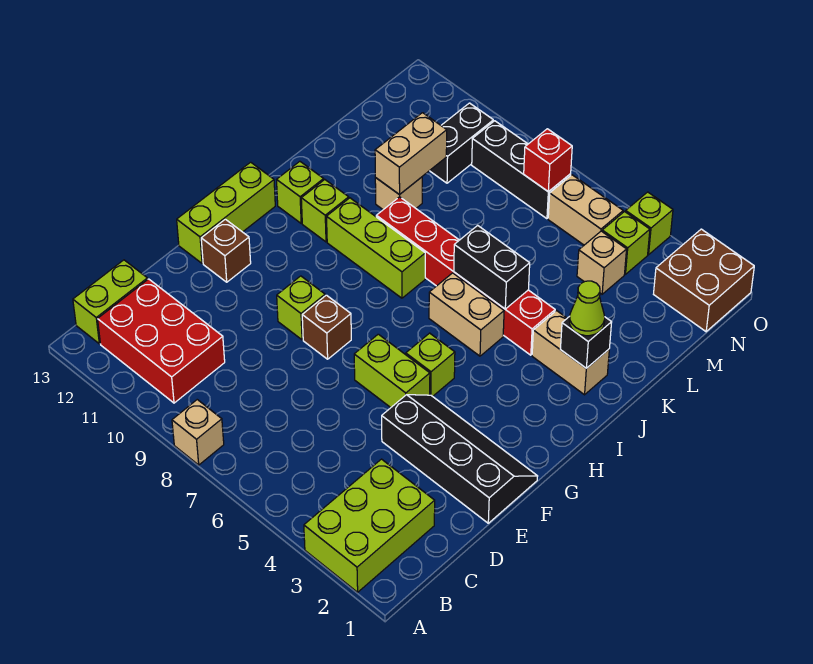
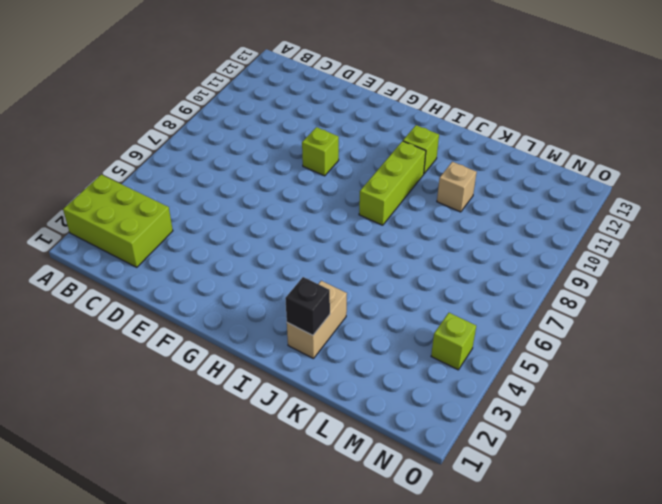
none -> tan brick A8 level 1
none -> red brick B10:C12 level 1
none -> lime brick B13:C13 level 1
none -> black slope E1:F4 level 1 top E

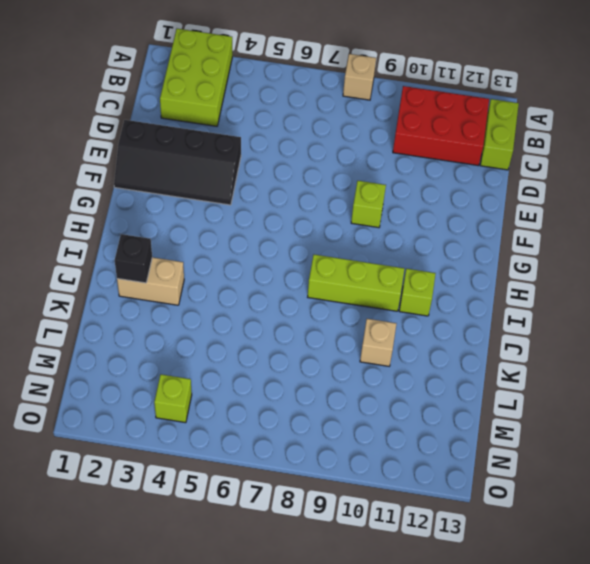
none -> lime brick F5:F6 level 1
none -> brown brick F8 level 1
none -> brown brick F12 level 1
none -> lime brick F13:H13 level 1

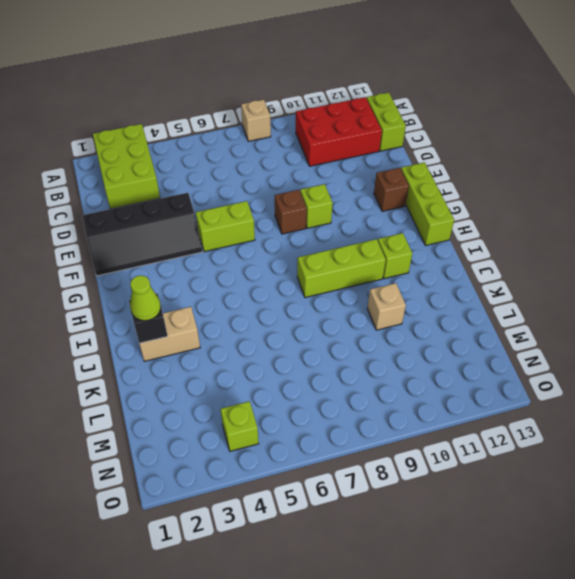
none -> lime brick G5 level 1
none -> tan brick I5:I6 level 1
none -> lime brick I12 level 1
none -> red brick J4:J9 level 1

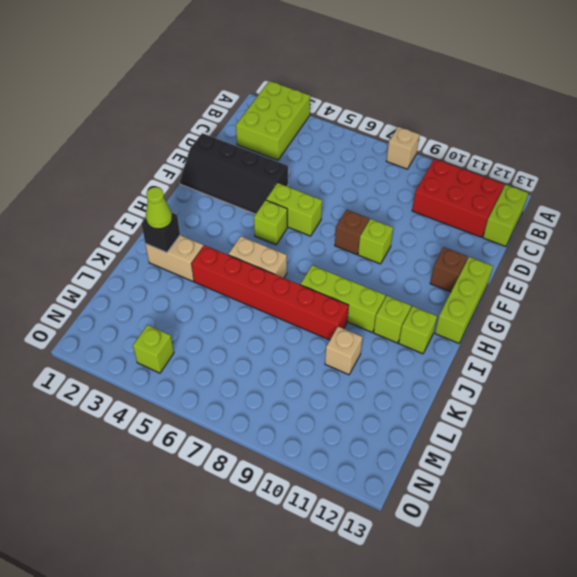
none -> tan brick M4 level 1
none -> black brick M10:N10 level 1
none -> brown brick N1:O2 level 1
none -> tan brick N5:N6 level 1

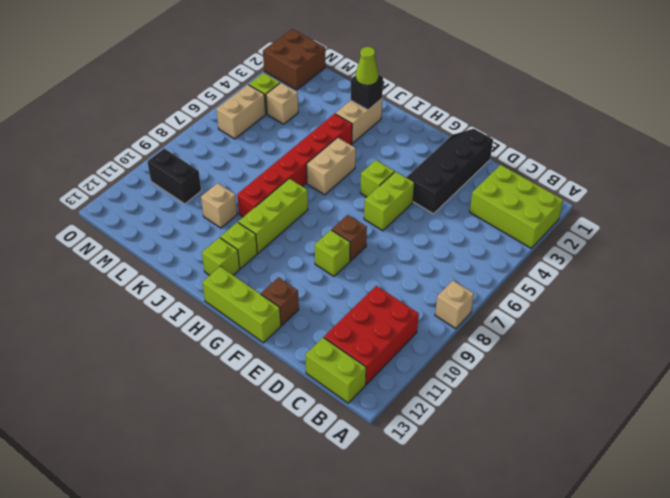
none -> black brick N7:N9 level 1
none -> lime brick O4 level 1
none -> black brick J5:J6 level 2
none -> tan brick K10:L10 level 2

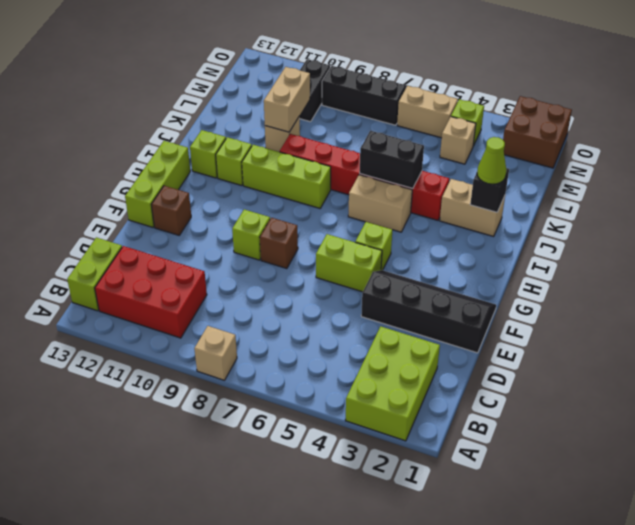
none -> lime brick O4 level 1
none -> red brick N7 level 2

